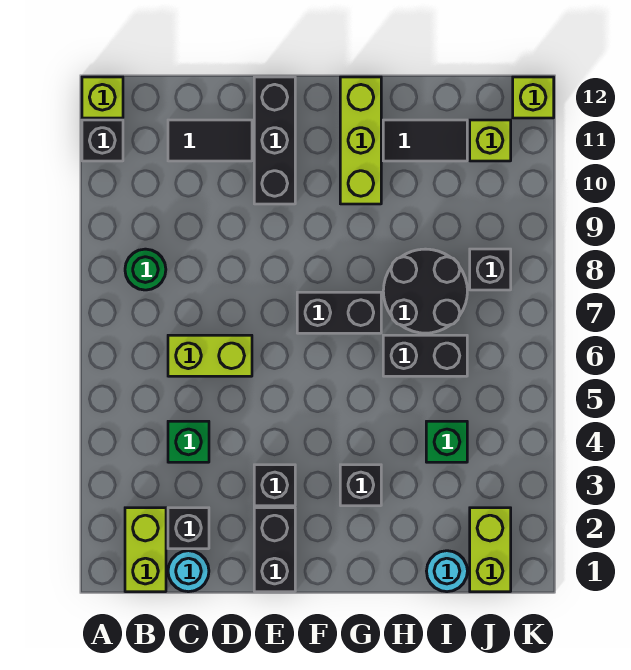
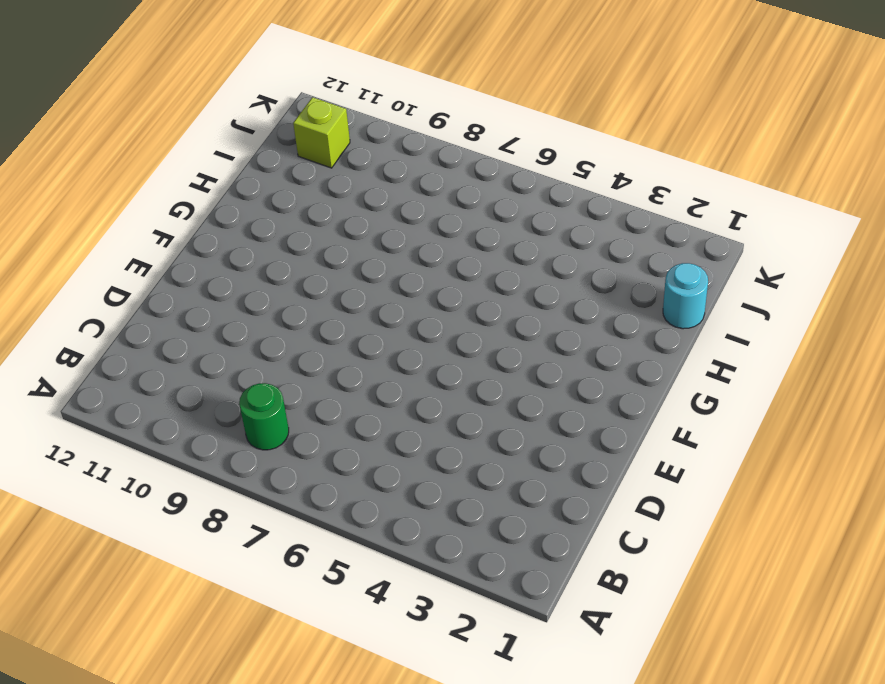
none -> black brick A11 level 1
none -> lime brick A12 level 1
none -> lime brick B1:B2 level 1

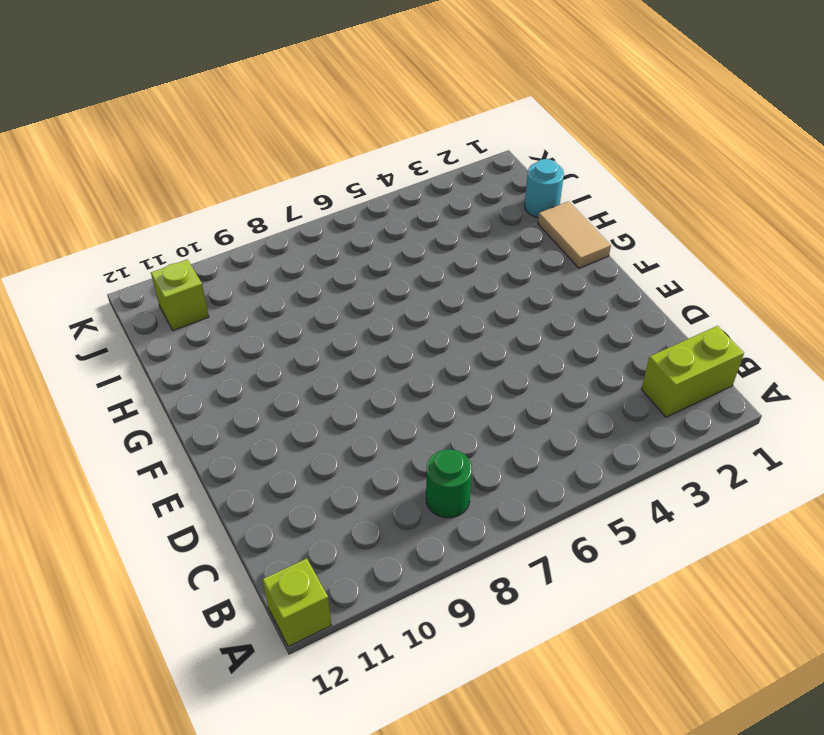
tan tile G1:H1 level 1 -> none
none -> black brick A11 level 1
none -> cyan round brick C1 level 1
none -> black brick C2 level 1

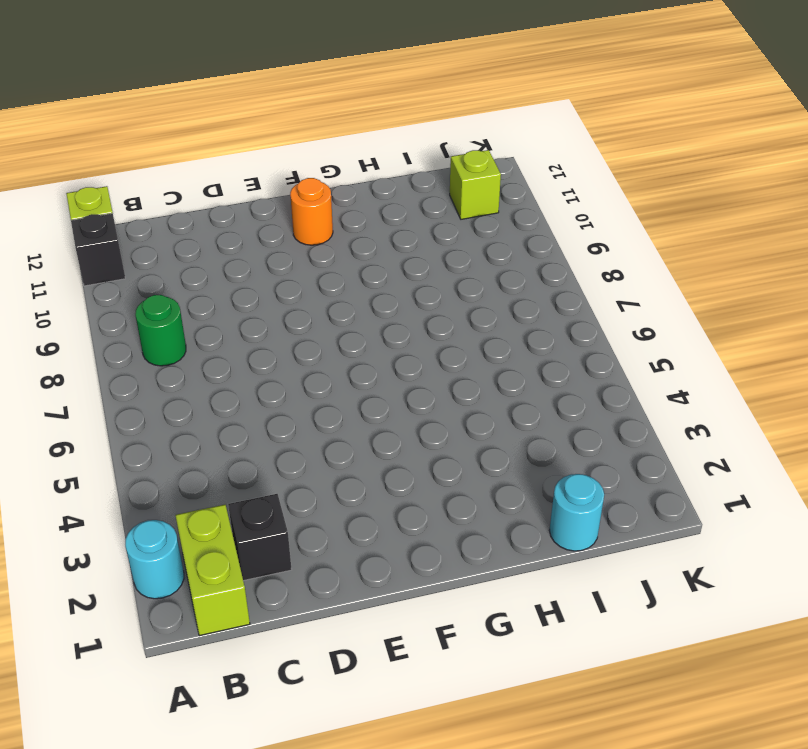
cyan round brick A2 level 1 -> cyan round brick C1 level 1
orange round brick F11 level 1 -> none
none -> green brick C4 level 1
none -> lime brick C6:D6 level 1
none -> black tile C11:D11 level 1

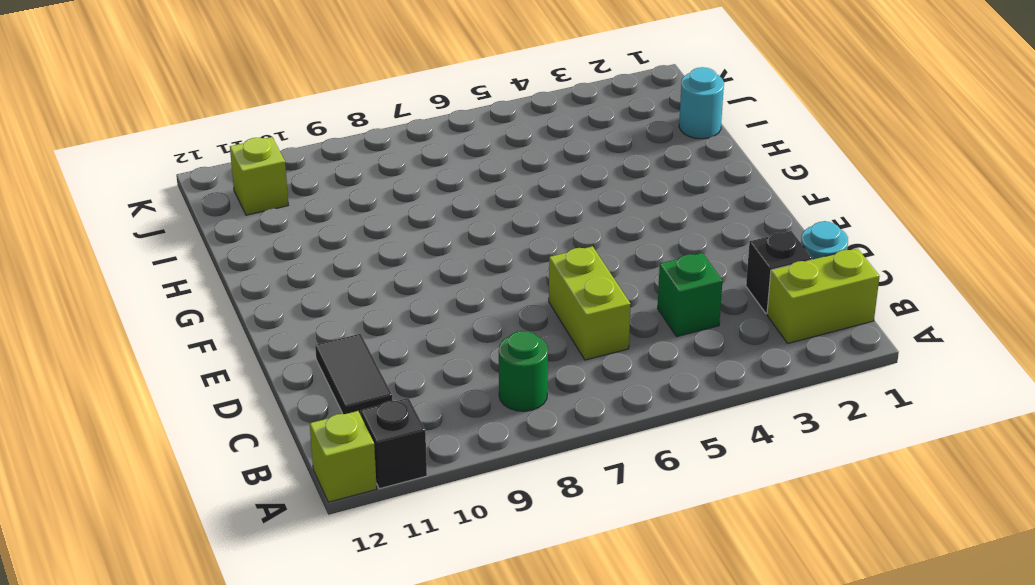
none -> black brick E1:E2 level 1
none -> black brick E3 level 1
none -> black brick E10:E12 level 1

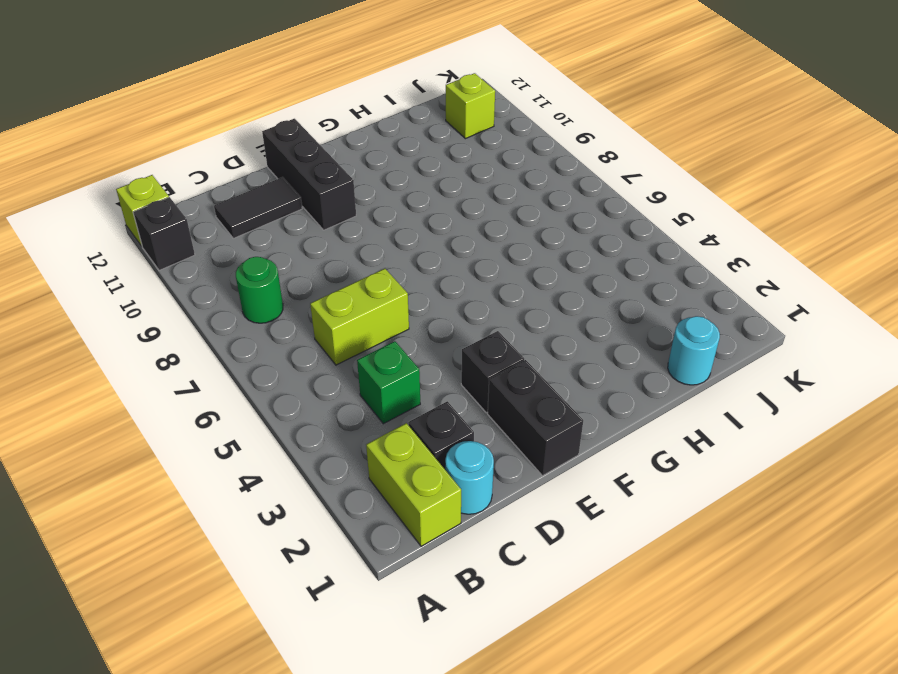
none -> black brick F7:G7 level 1
none -> black brick G3 level 1
none -> lime brick G10:G12 level 1

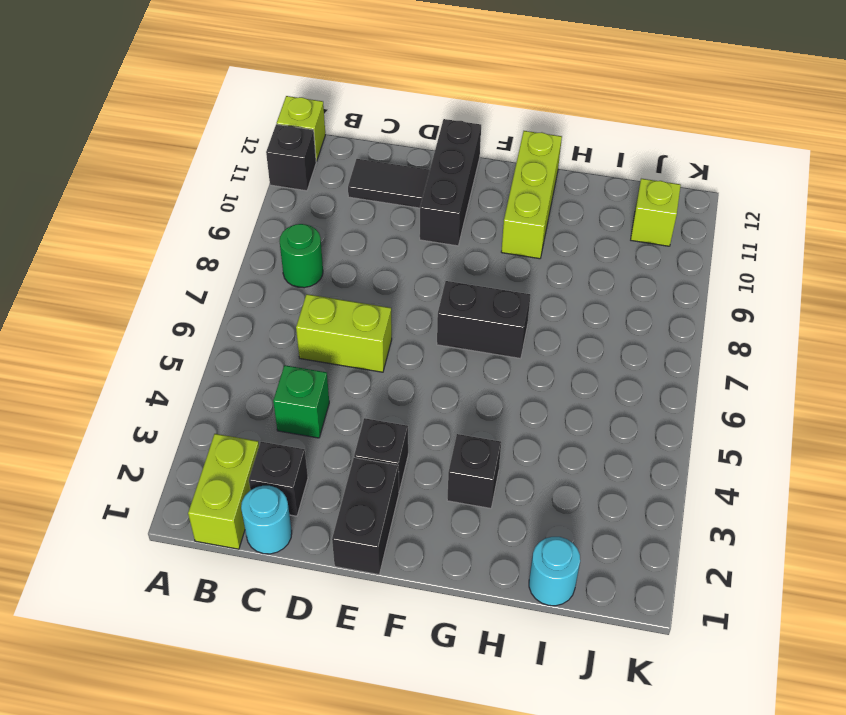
none -> black brick H6:I6 level 1
none -> black round brick H7:I8 level 1
none -> black tile H11:I11 level 1

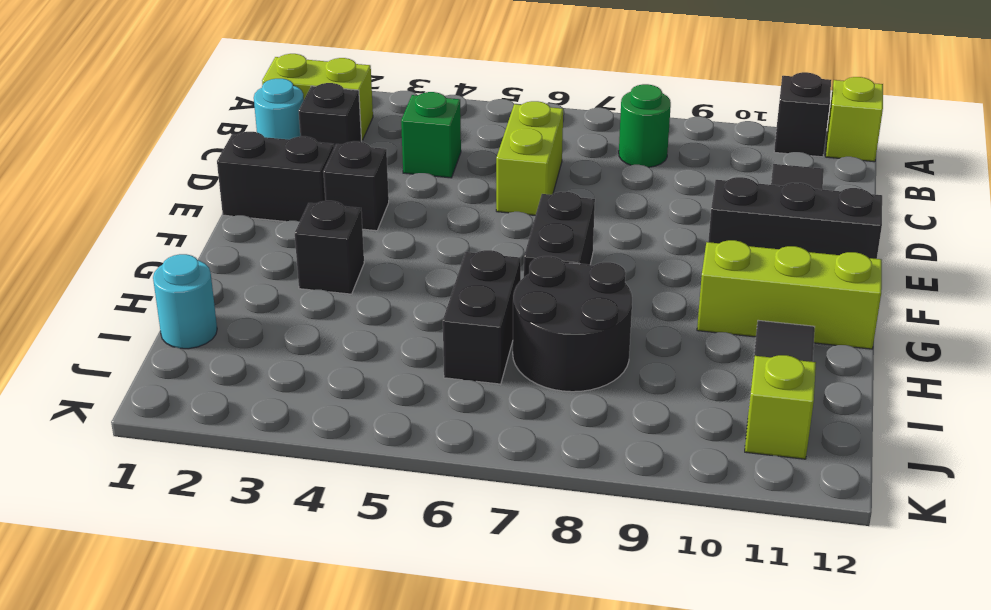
none -> green brick I4 level 1
none -> lime brick J1:J2 level 1
none -> black brick J8 level 1

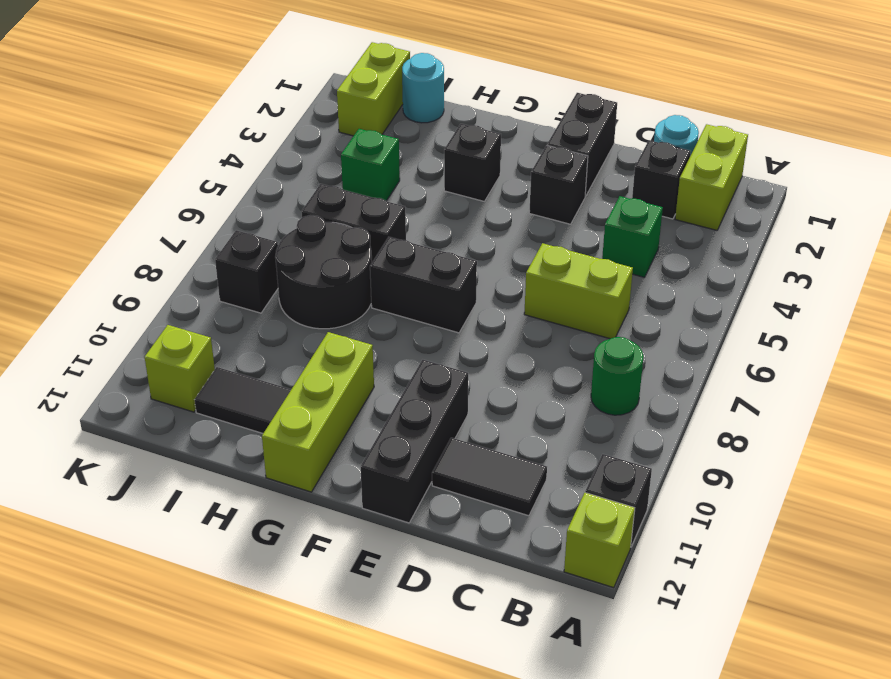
none -> lime brick K12 level 1

